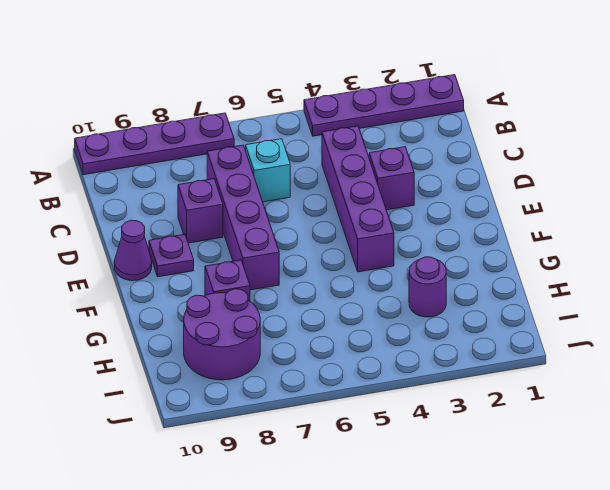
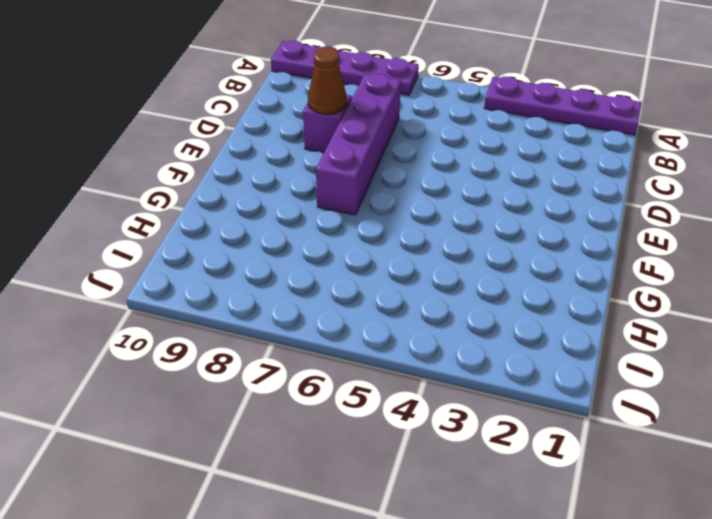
brown cone D8 level 2 -> none
none -> purple brick C4:F4 level 1
none -> cyan brick C6 level 1
none -> purple brick D3 level 1

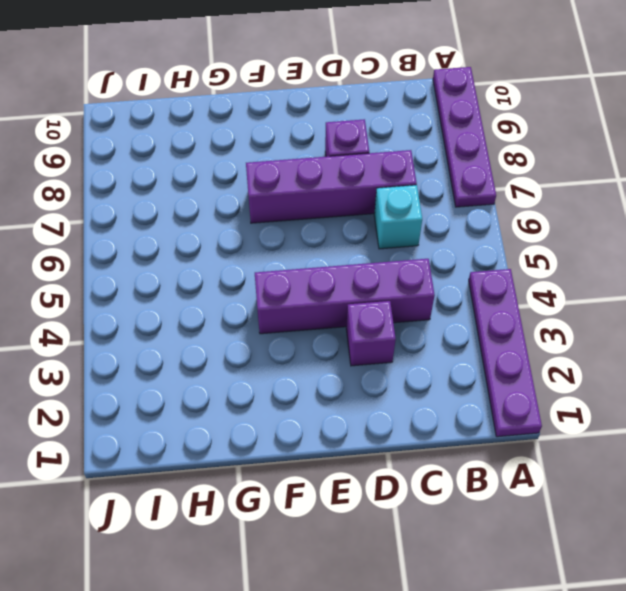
none -> purple plate E9 level 1
none -> purple cone E10 level 1
none -> purple brick G8 level 1

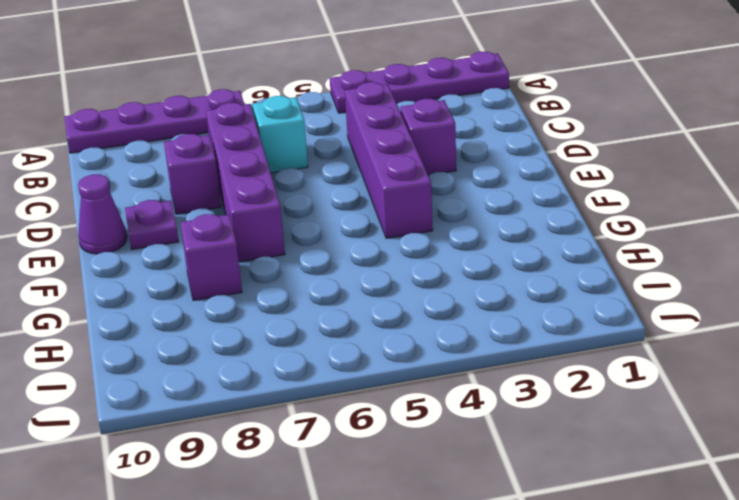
none -> purple round brick H3 level 1
none -> purple round brick H8:I9 level 1

